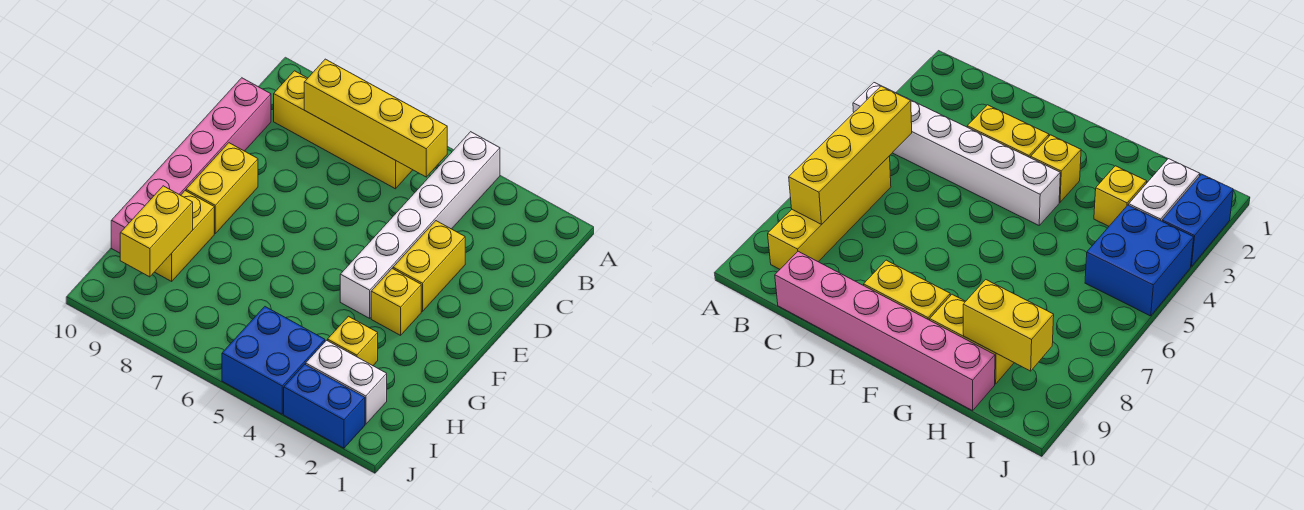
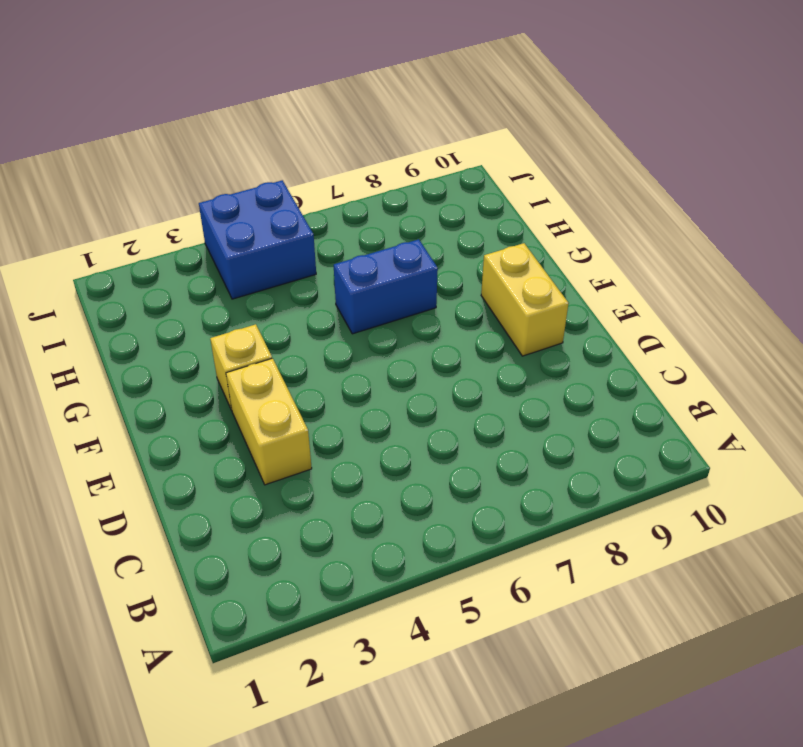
blue brick G6:G7 level 1 -> blue brick J2:J3 level 1
none -> white brick A4:F4 level 1
none -> yellow brick B6:B9 level 1
none -> pink brick C10:H10 level 1

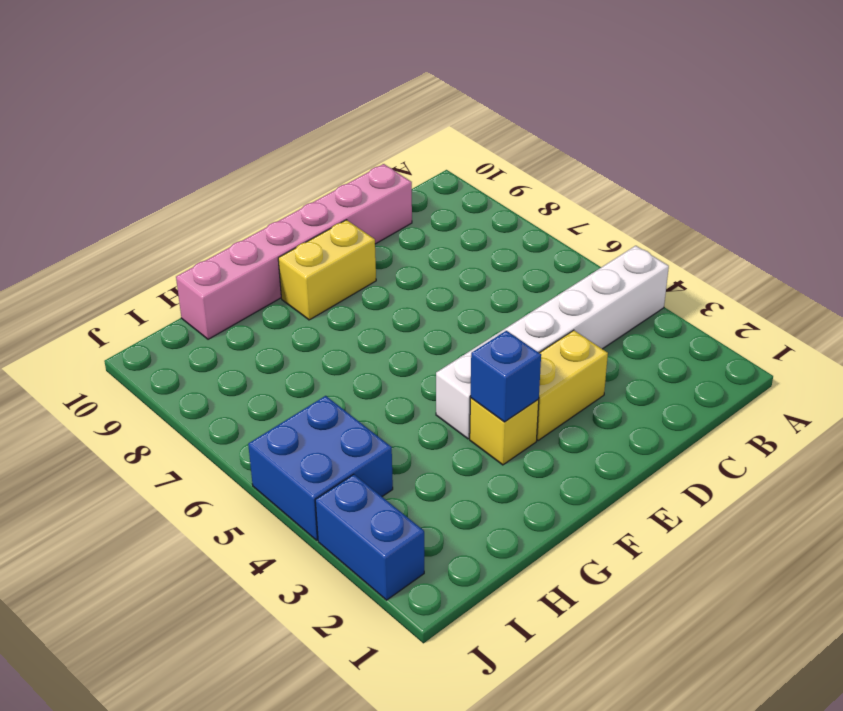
blue brick F3 level 2 -> none
none -> yellow brick B6:B9 level 1
none -> yellow brick G9:H9 level 1
none -> yellow brick H3 level 1

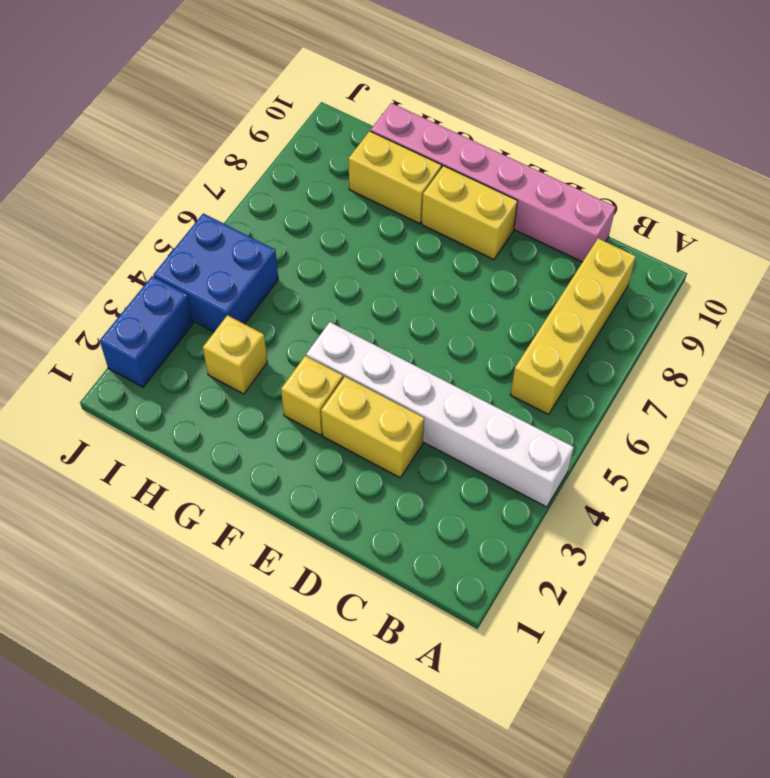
none -> white brick I2:I3 level 1
none -> yellow brick B5:B8 level 2
none -> yellow brick H9:I9 level 2

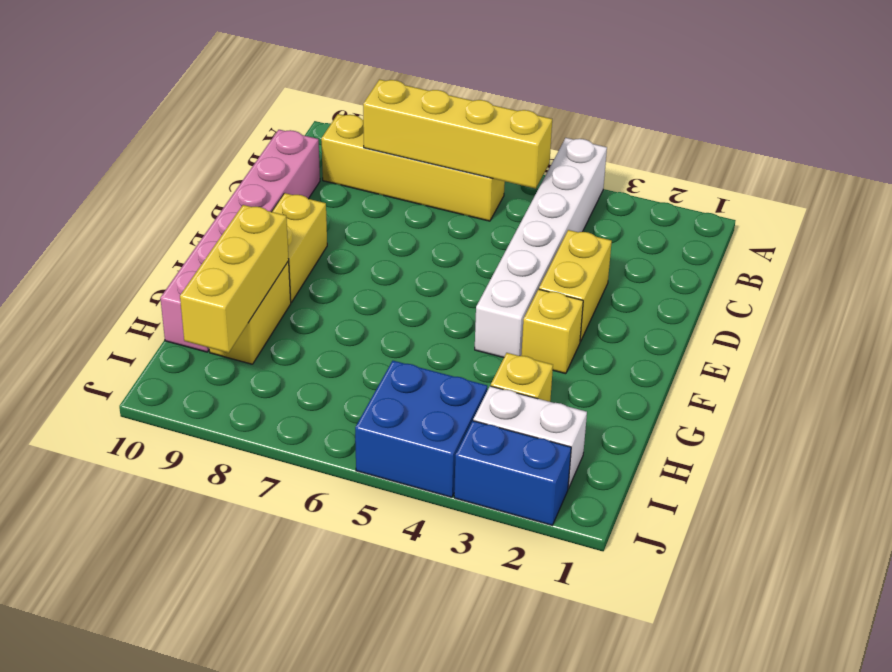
yellow brick G9:I9 level 2 -> yellow brick H9:I9 level 2

